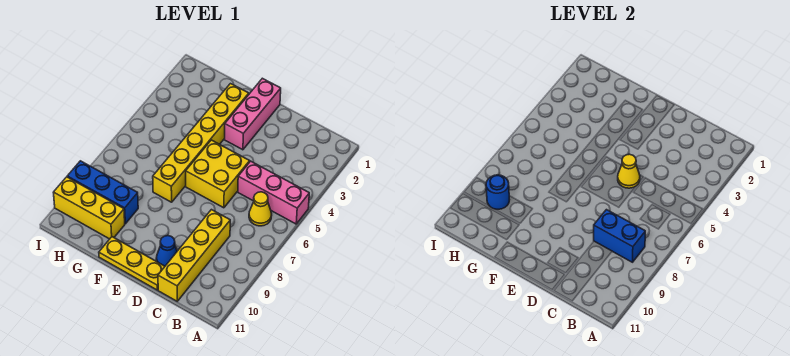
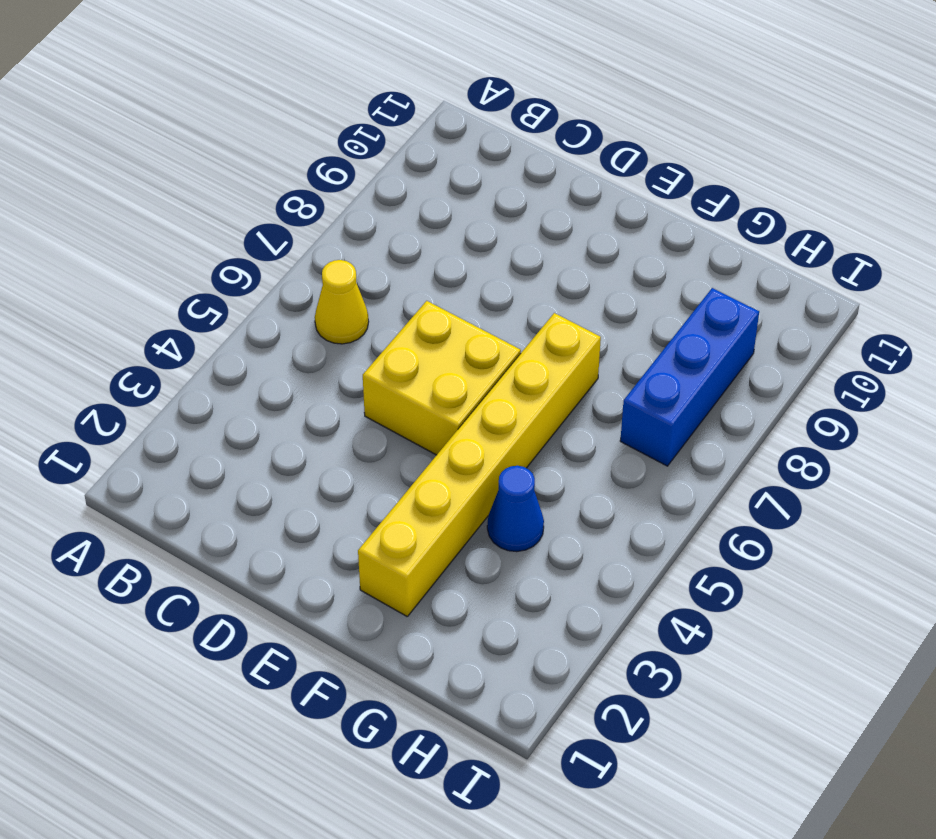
blue cone G4 level 1 -> blue cone D10 level 1
blue brick H7:H9 level 1 -> blue brick G9:I9 level 1
none -> pink brick A5:C5 level 1
none -> yellow brick C8:C11 level 1
none -> yellow plate D11:F11 level 1

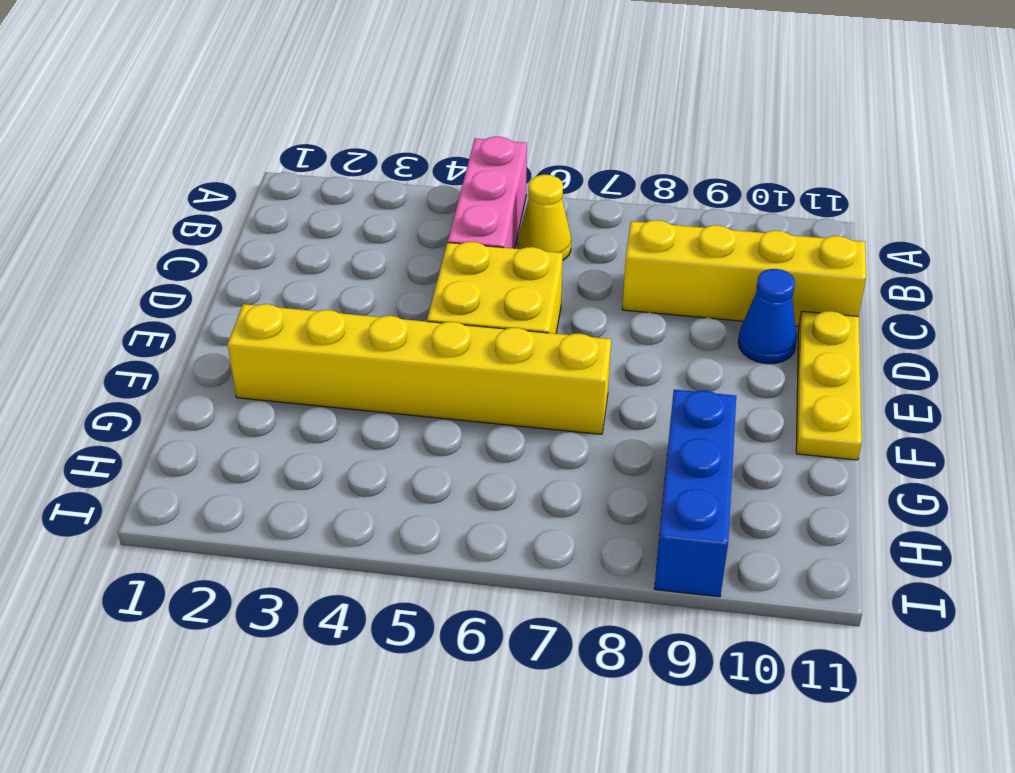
none -> pink brick E1:E3 level 1
none -> yellow brick G10:I10 level 1
none -> blue brick B8:C8 level 2

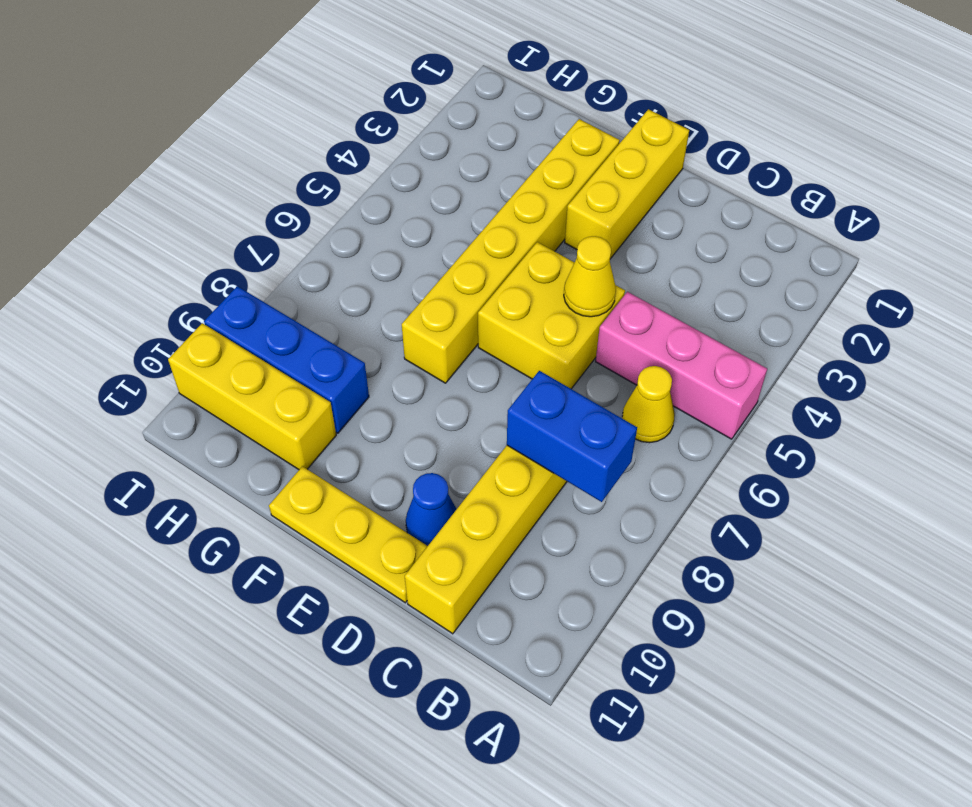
yellow brick E1:E3 level 1 -> pink brick E1:E3 level 1
none -> blue round brick H9 level 2

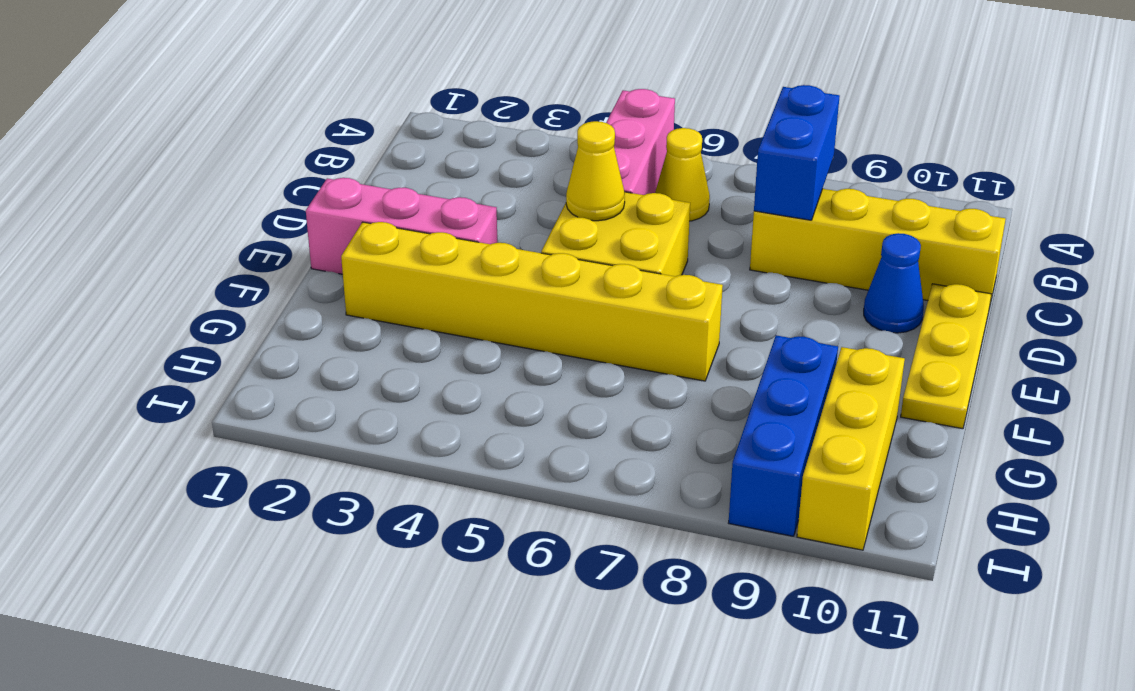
none -> blue round brick H9 level 2

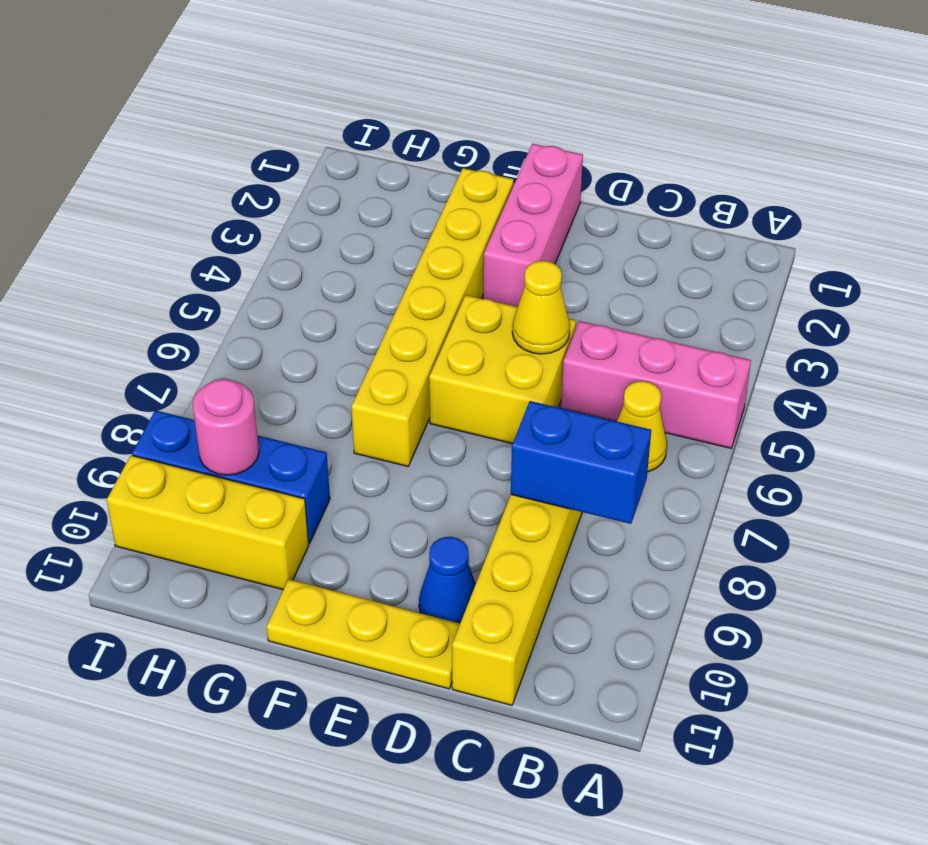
pink round brick H9 level 2 -> blue round brick H9 level 2

